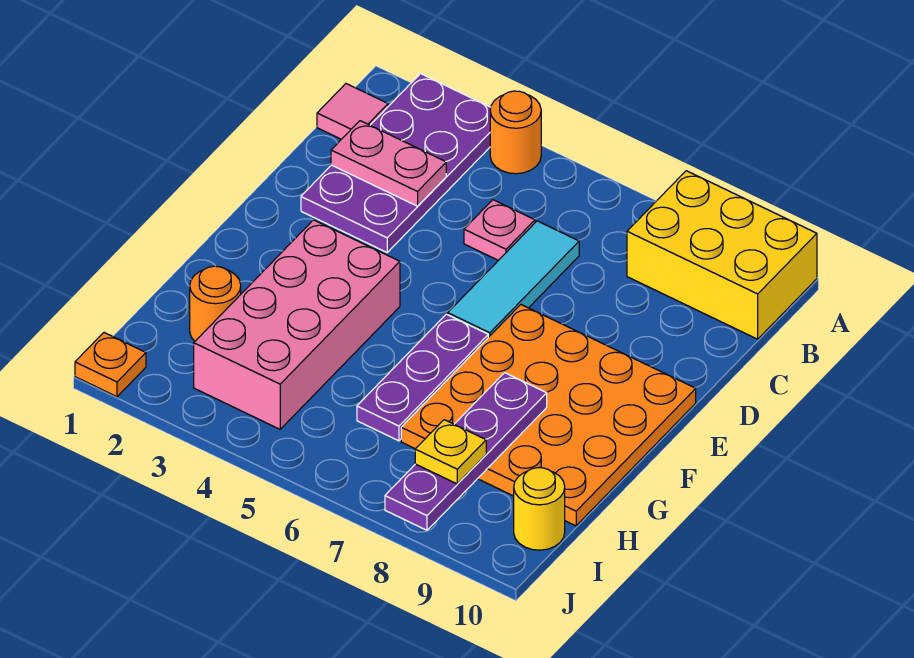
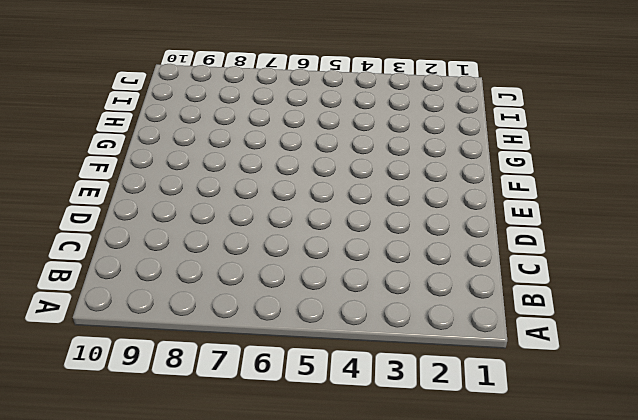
none -> purple plate A2:D3 level 1
none -> orange round brick A4 level 1
none -> yellow brick A8:B10 level 1

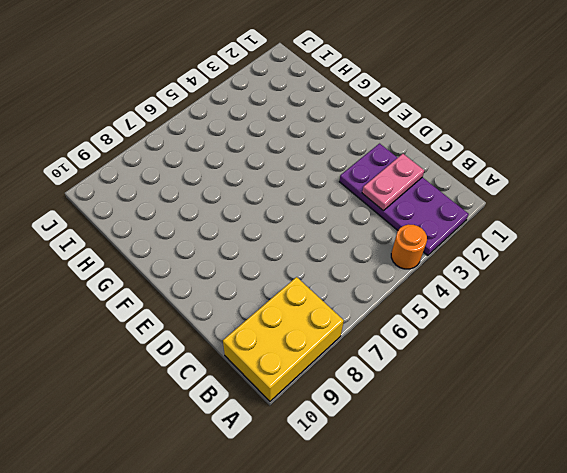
none -> pink tile B1 level 1
none -> pink plate C5 level 1
none -> cyan tile C6:E6 level 1

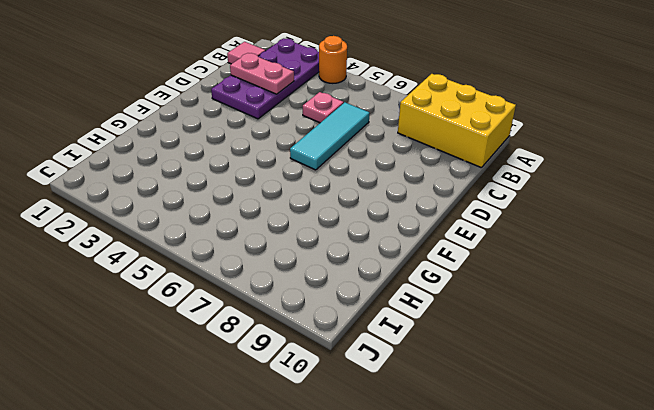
none -> orange plate E7:H10 level 1
none -> pink brick F3:I4 level 1
none -> purple plate F6:H6 level 1

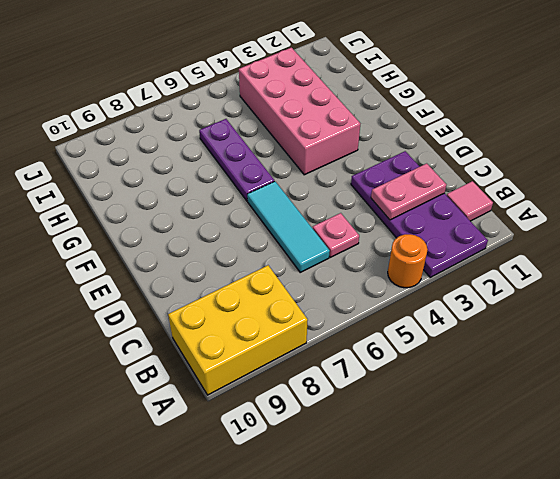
none -> orange plate E7:H10 level 1
none -> orange round brick H2 level 1
none -> yellow round brick I10 level 1

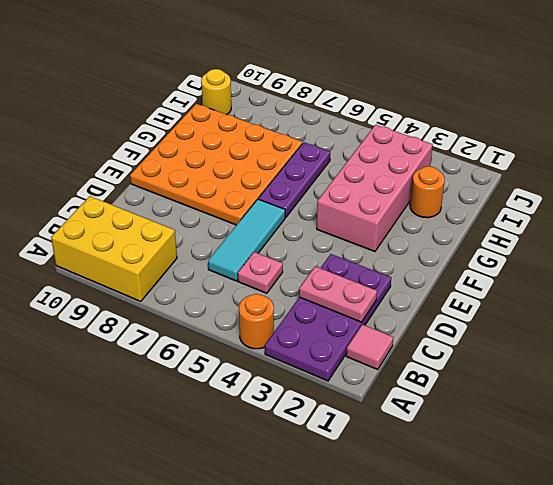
none -> orange plate J1 level 1
none -> purple plate G8:J8 level 2
none -> yellow plate I8 level 3

